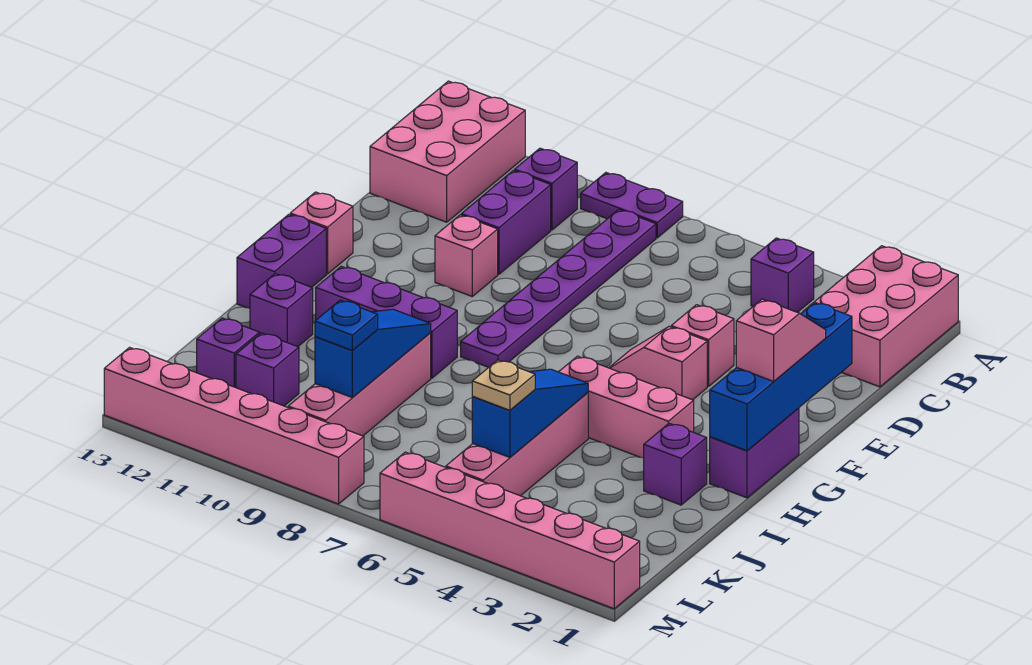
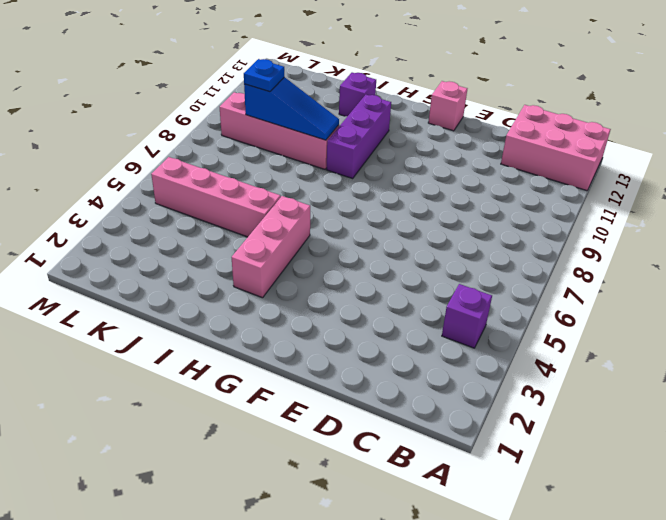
none -> pink brick A1:C2 level 1
none -> purple plate A8:A9 level 1
none -> purple plate B8:G8 level 1

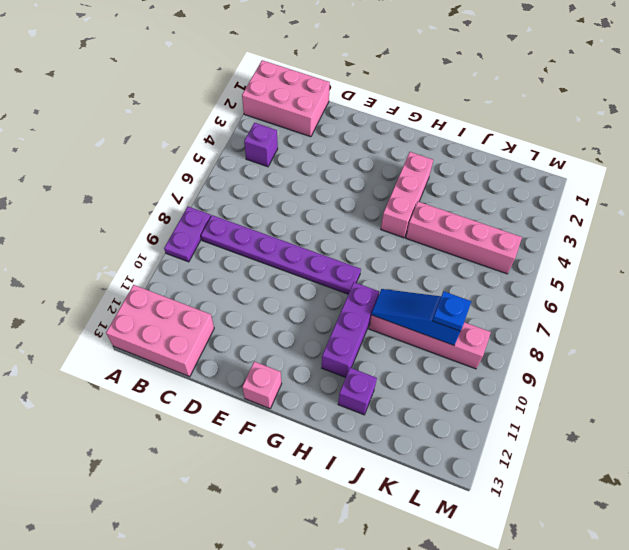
none -> purple brick B10 level 1
none -> purple brick C10:D10 level 1
none -> pink brick E4 level 1

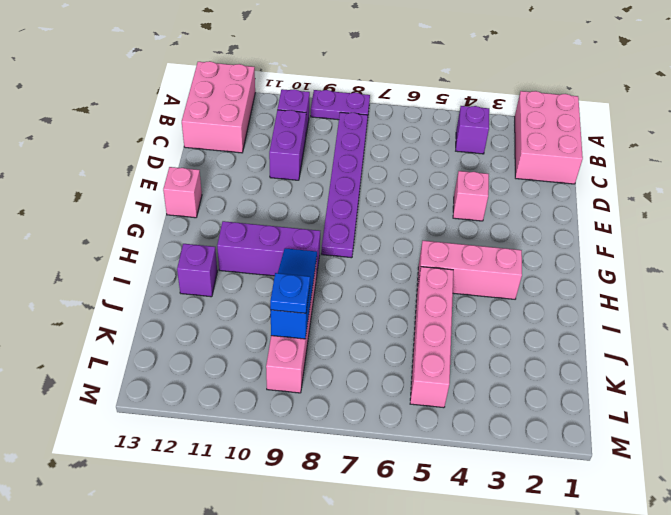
none -> pink brick E10 level 1
none -> pink slope F4:F5 level 1 top 4
none -> purple brick G1:H1 level 1

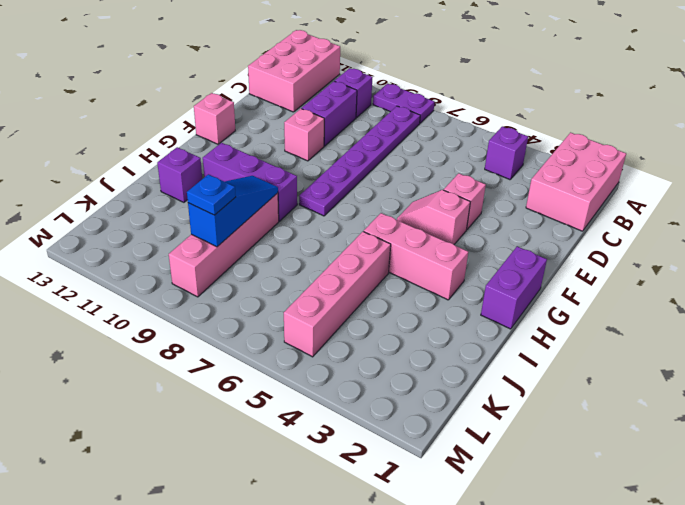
none -> purple brick G13:H13 level 1
none -> purple brick I2 level 1
none -> purple brick K11 level 1

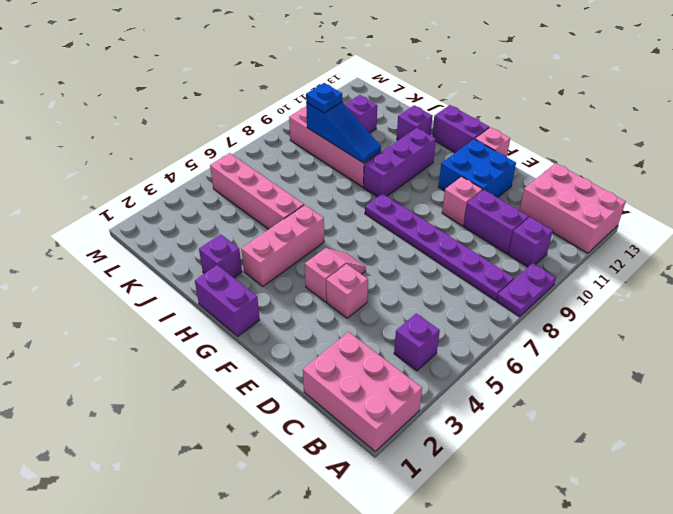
blue brick E11:F12 level 1 -> none
none -> purple brick K12 level 1
none -> pink brick M1:M6 level 1
none -> pink brick M8:M13 level 1

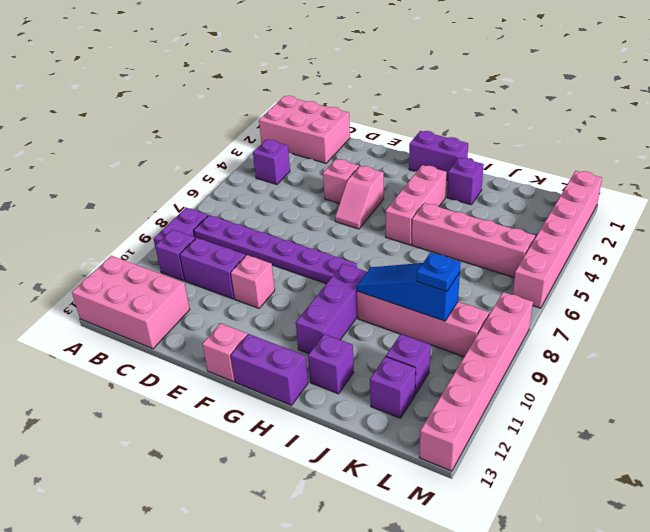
none -> blue brick E1:H1 level 2
none -> blue slope I5:K5 level 2 top K
none -> pink slope F1:G1 level 3 top G

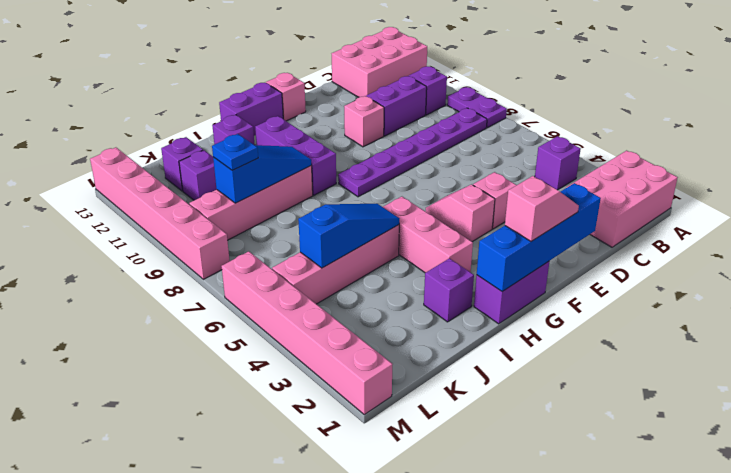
none -> tan plate K5 level 3

